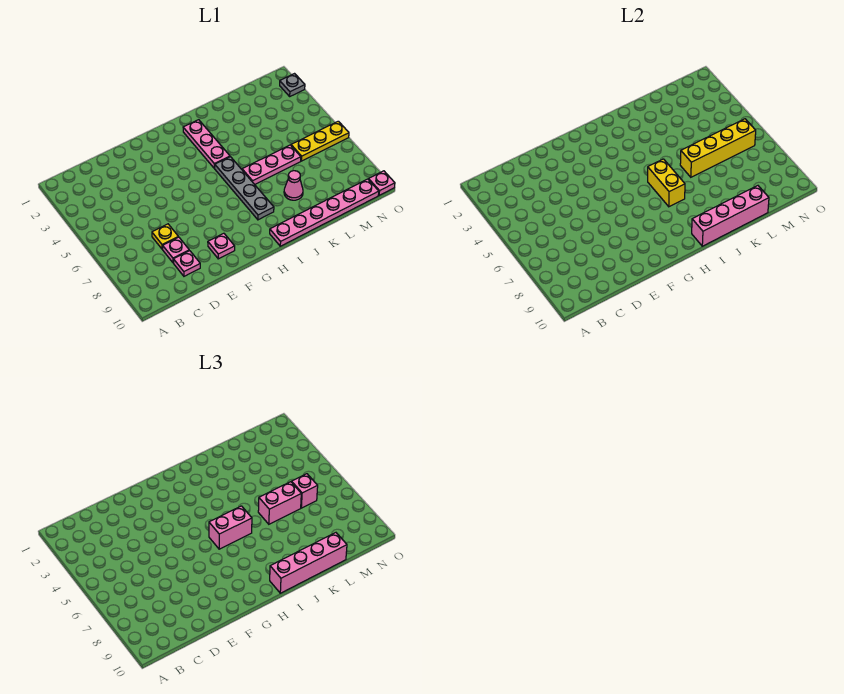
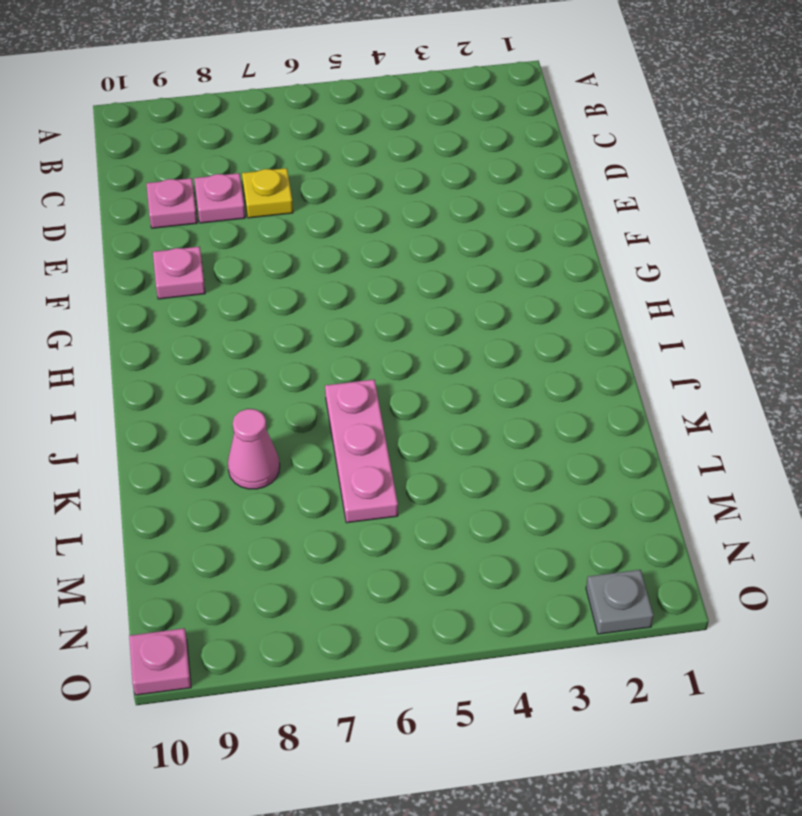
none -> pink plate I2:I4 level 1
none -> grey plate I5:I8 level 1
none -> pink plate I10:N10 level 1

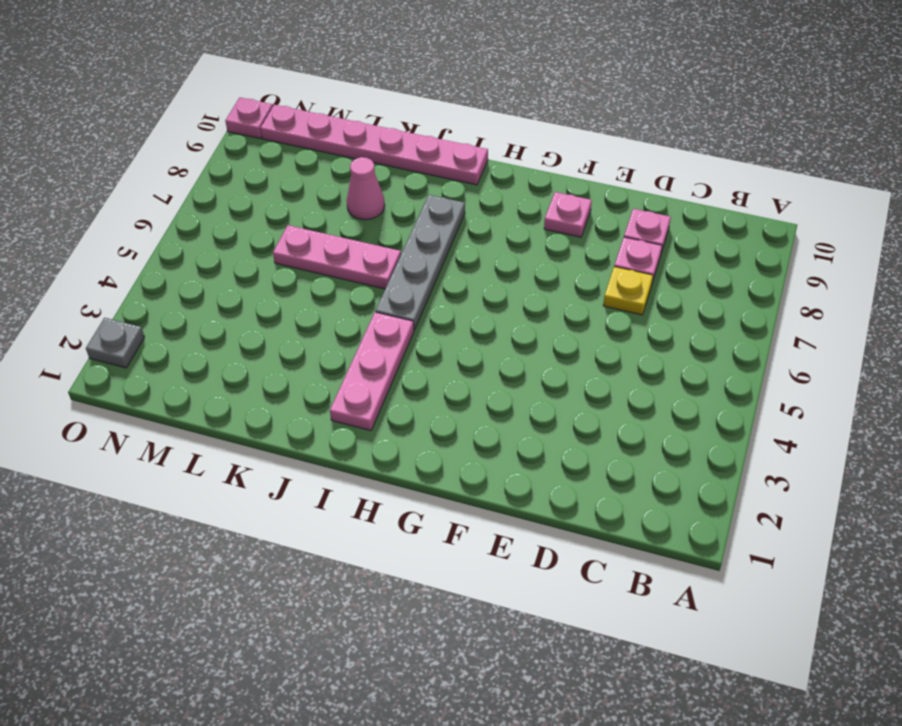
none -> yellow plate M6:O6 level 1
none -> yellow brick I6:I7 level 2
none -> pink brick I10:L10 level 2

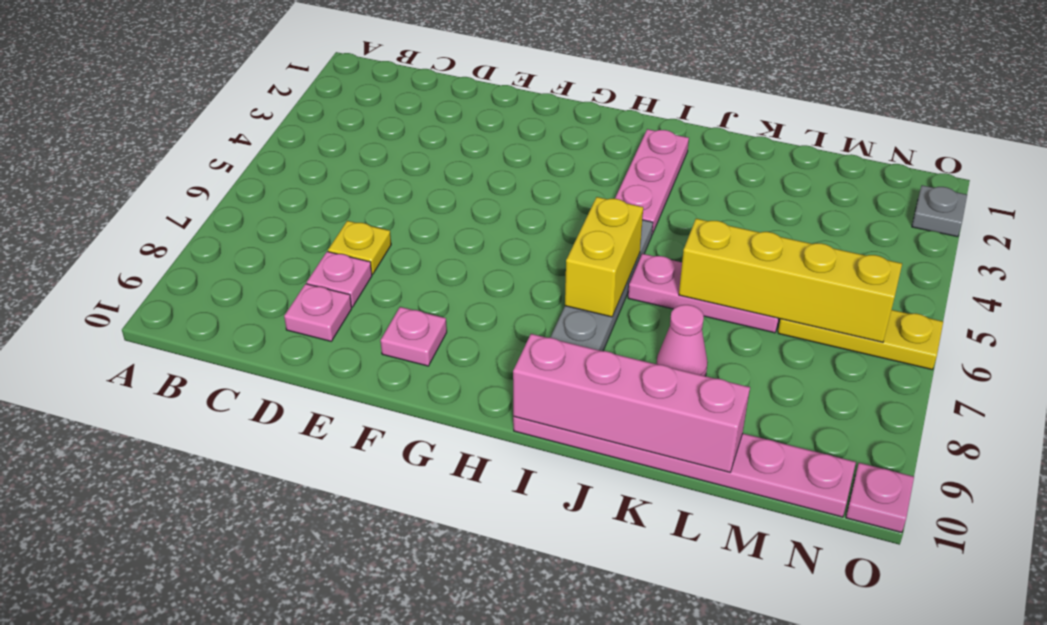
none -> pink brick H6:I6 level 3
none -> pink brick I10:L10 level 3
none -> pink brick K6:L6 level 3

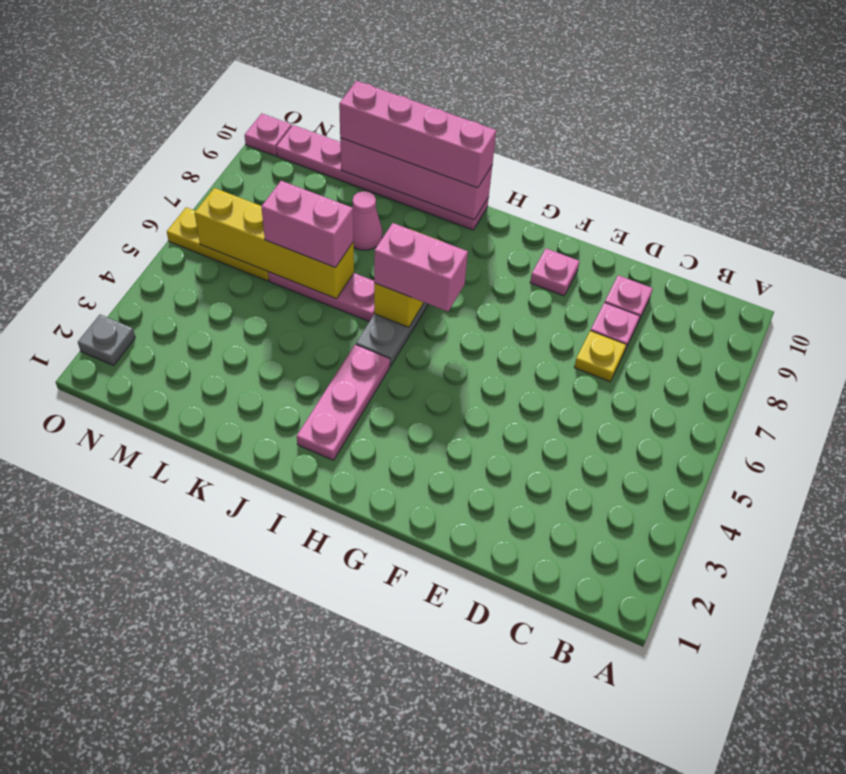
none -> pink brick M6 level 3

